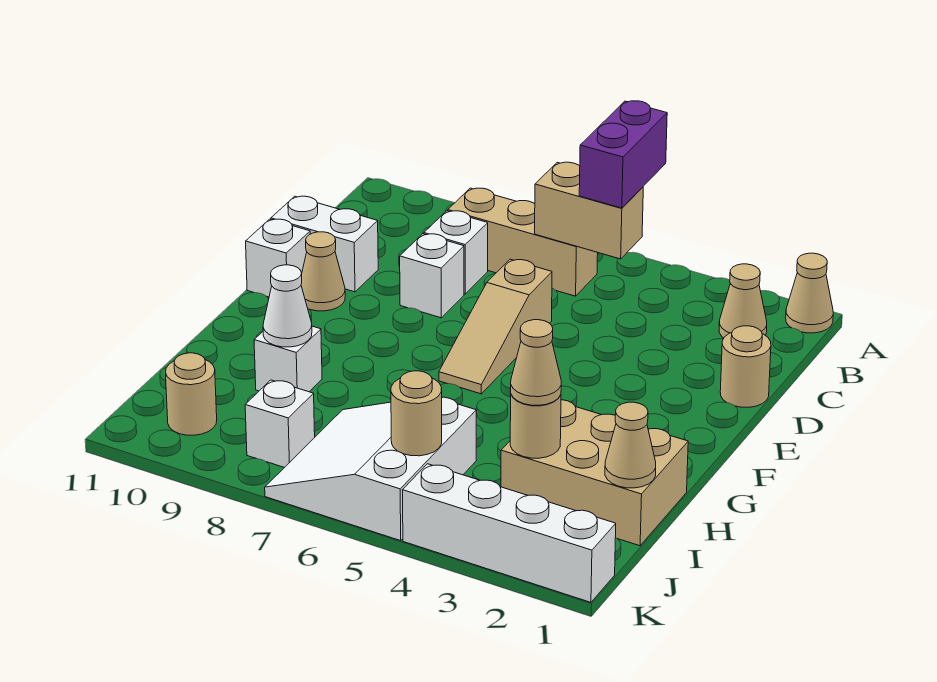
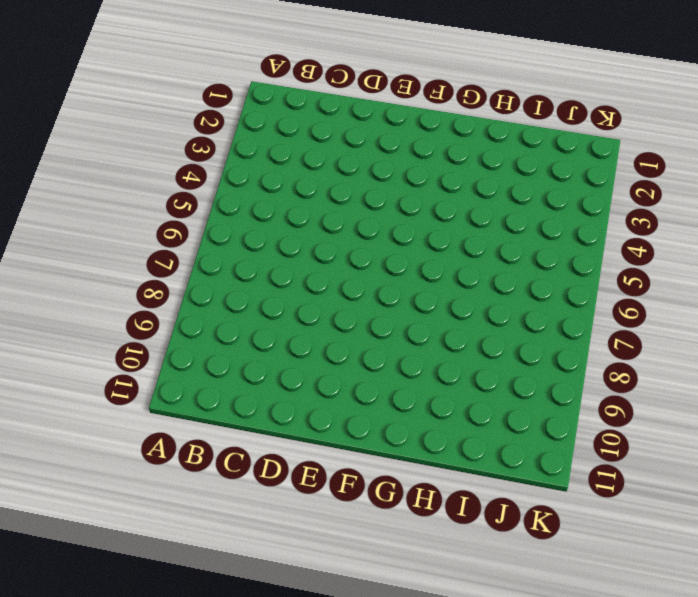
none -> tan cone A1 level 1
none -> tan cone B2 level 1
none -> tan brick B6:B8 level 1

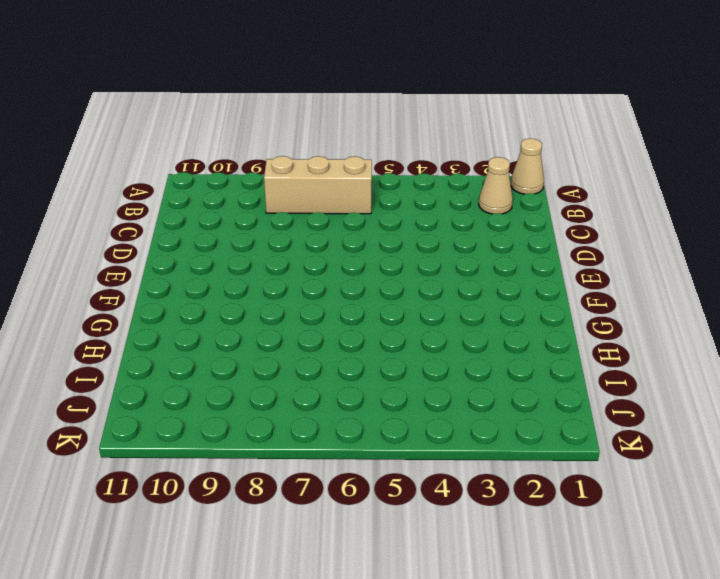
none -> white brick C8 level 1
none -> tan round brick D1 level 1
none -> tan slope D6:F6 level 1 top D

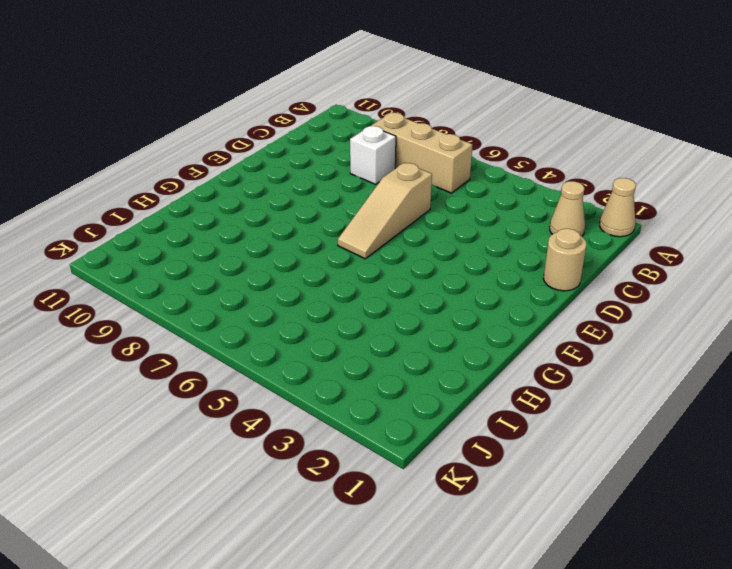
none -> white brick D8 level 1
none -> white brick D10:D11 level 1
none -> tan cone E10 level 1

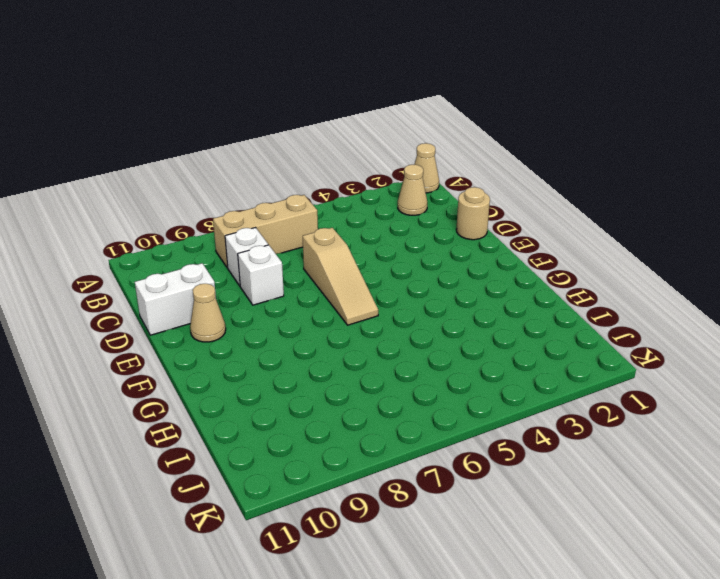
none -> white brick E11 level 1
none -> tan brick H1:I3 level 1
none -> white brick H9 level 1

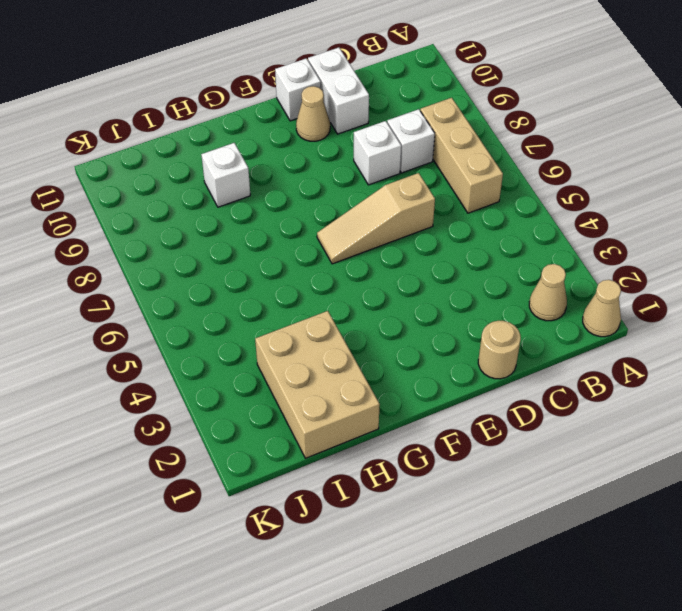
none -> white slope I5:K7 level 1 top 5
none -> white brick J8 level 1
none -> tan round brick J10 level 1

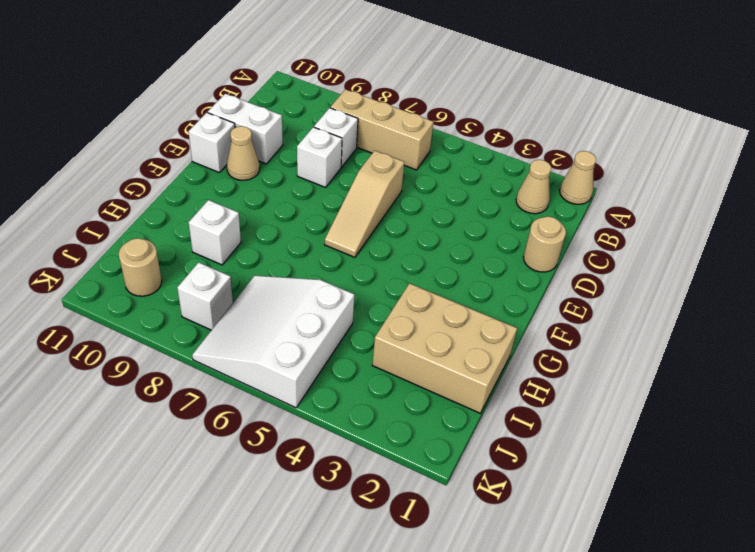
none -> white brick K1:K4 level 1
none -> tan brick B5:B6 level 2
none -> white cone H9 level 2

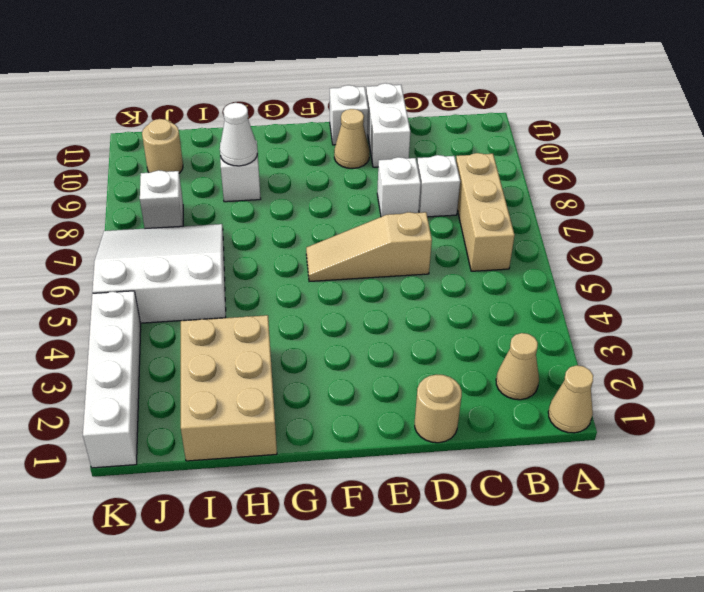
none -> tan brick B5:B6 level 2
none -> tan cone I1 level 2
none -> tan round brick I3 level 2

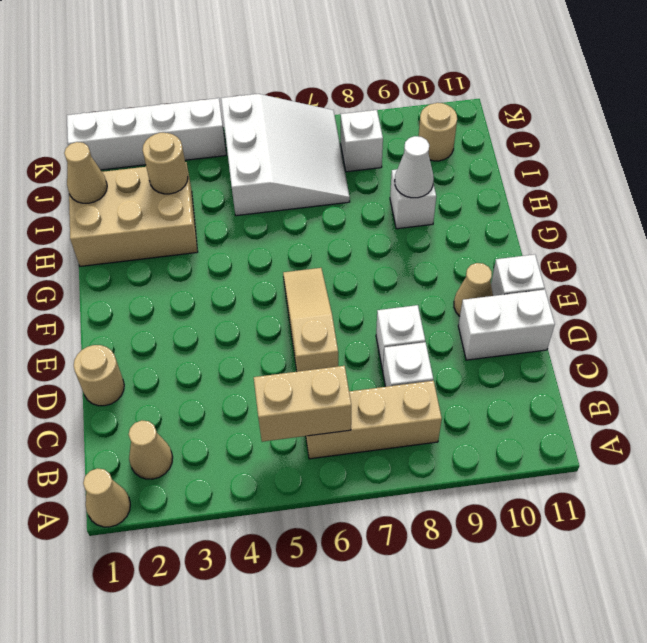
none -> tan round brick J5 level 2
none -> purple brick A5:B5 level 3
none -> tan cone I3 level 3

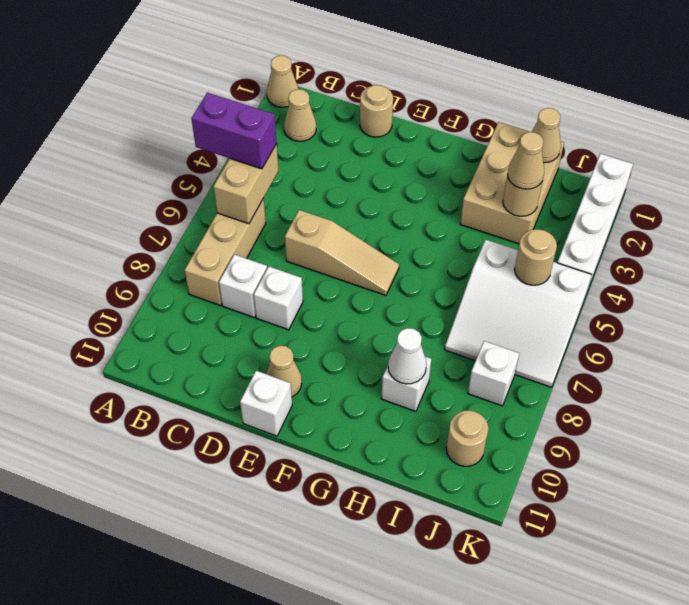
none -> white brick D10:D11 level 1

